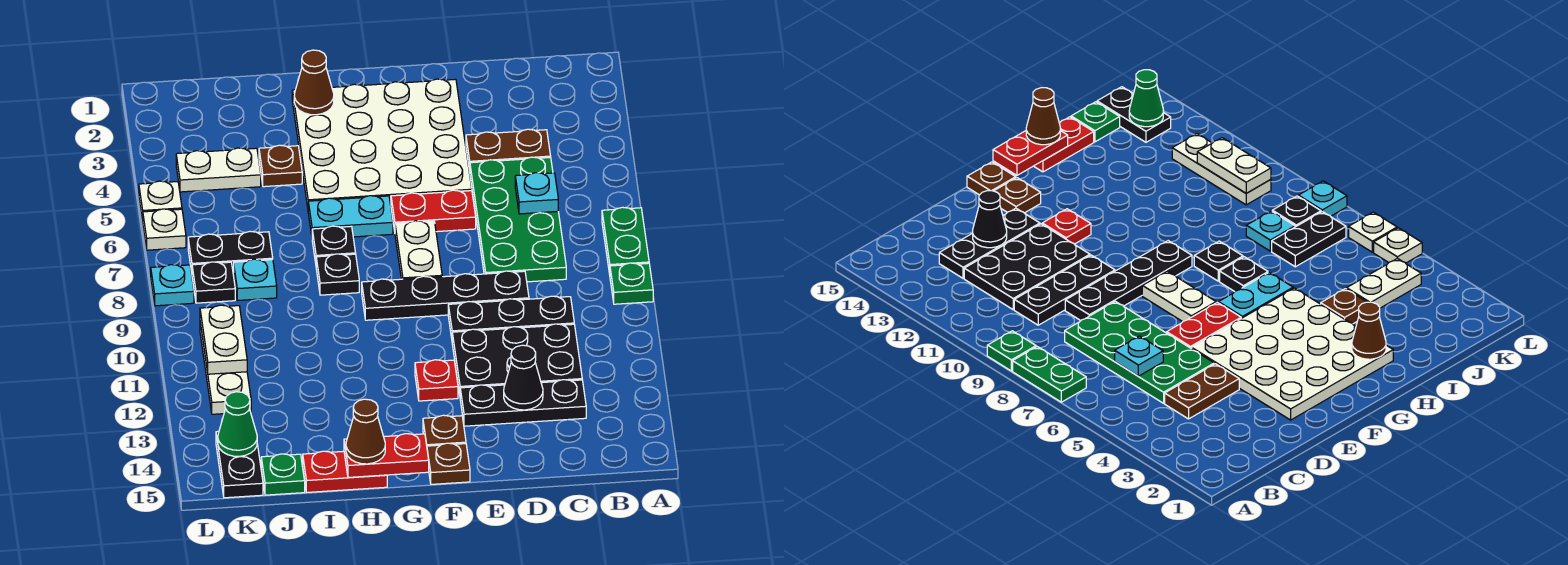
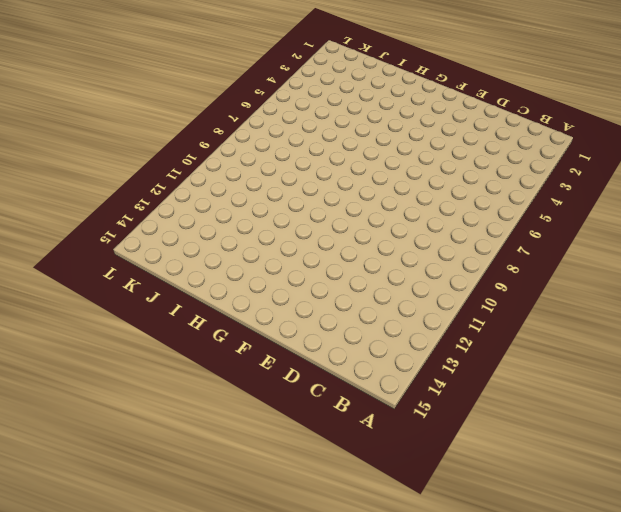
none -> green plate A7:A8 level 1
none -> green plate A9 level 1
none -> brown plate C4:D4 level 1
none -> green plate C5:D8 level 1

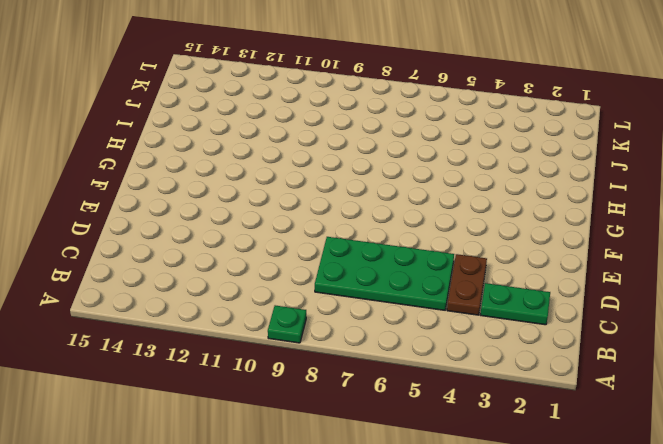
green plate C2:C3 level 1 -> green plate A7:A8 level 1
none -> black plate C10:E10 level 1
none -> black plate C11:E12 level 1
none -> black plate C13:E13 level 1
none -> black plate D9:G9 level 1

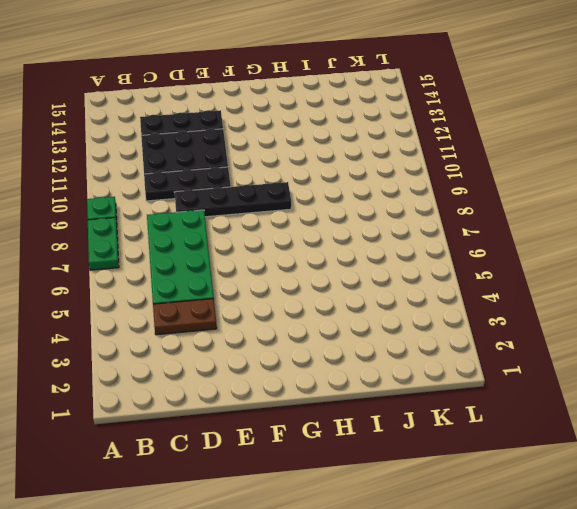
none -> white plate E2:H5 level 1
none -> red plate E6:F6 level 1
none -> white plate F7:F8 level 1
none -> red plate F12 level 1

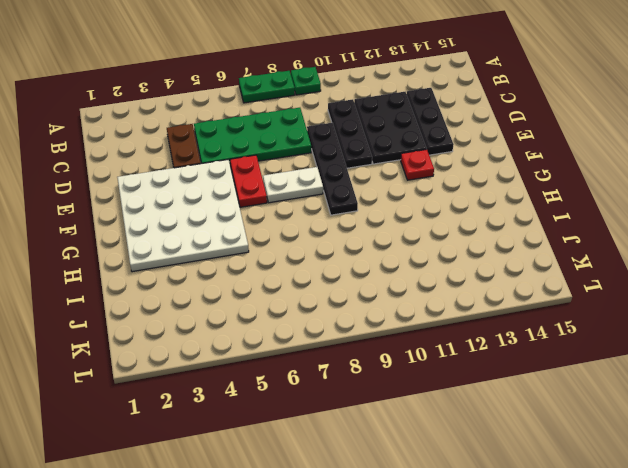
none -> brown plate F14 level 1
none -> brown plate F15 level 1
none -> cyan plate G6:H6 level 1
none -> black plate H7 level 1

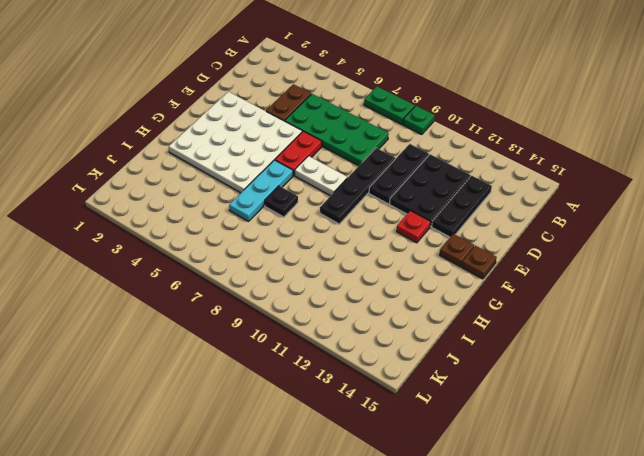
cyan plate G6:I6 level 1 -> cyan plate G6:H6 level 1
none -> black plate H8 level 1
none -> red plate H15:I15 level 1
none -> brown plate I4 level 1
none -> white plate J4:K4 level 1

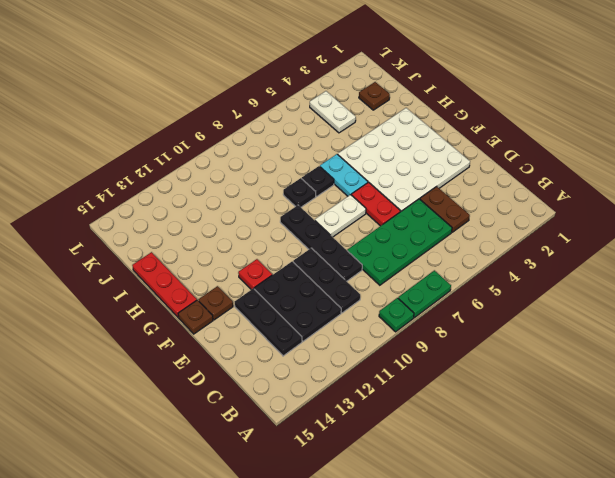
red plate G15:I15 level 1 -> red plate H15:I15 level 1
brown plate J2 level 1 -> brown plate I4 level 1
none -> black plate J7:K7 level 1
none -> cyan plate J8 level 1
none -> green plate J15 level 1
none -> black plate K8 level 1

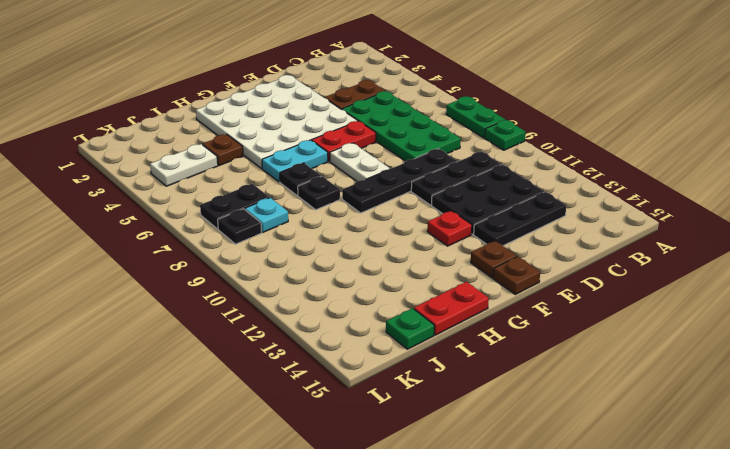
none -> white plate K10:K12 level 1
none -> black plate K14:K15 level 1
none -> white plate L5 level 1
none -> white plate L6 level 1

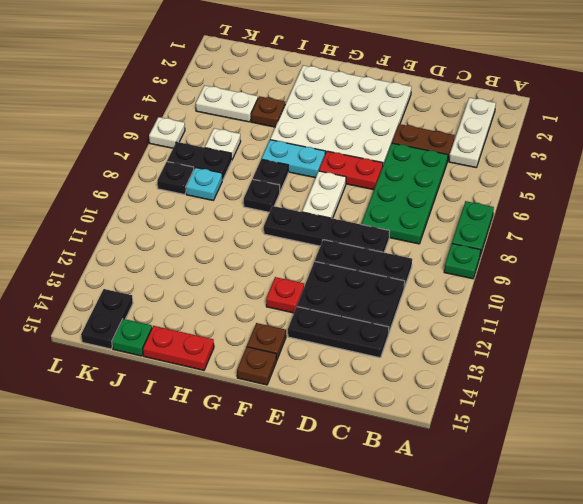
white plate B2:B4 level 1 -> white plate K10:K12 level 1
white plate J6 level 1 -> white plate L5 level 1
none -> cyan plate L8 level 1
none -> cyan plate C6 level 2
none -> black cone D13 level 2
none -> red plate G15:H15 level 2

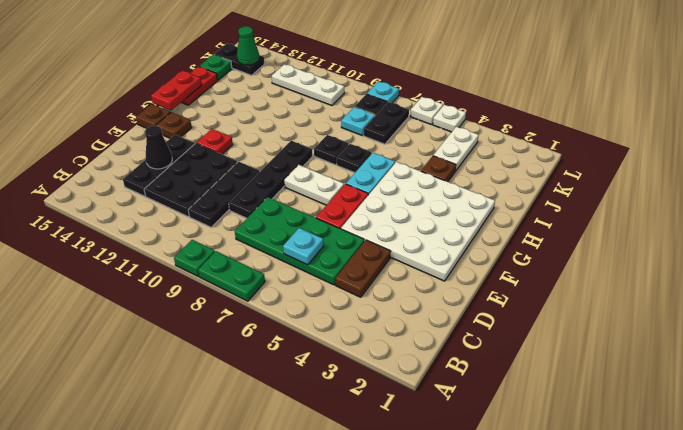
none -> brown cone H2 level 2
none -> white plate K10:K11 level 2
none -> brown cone H15 level 3

